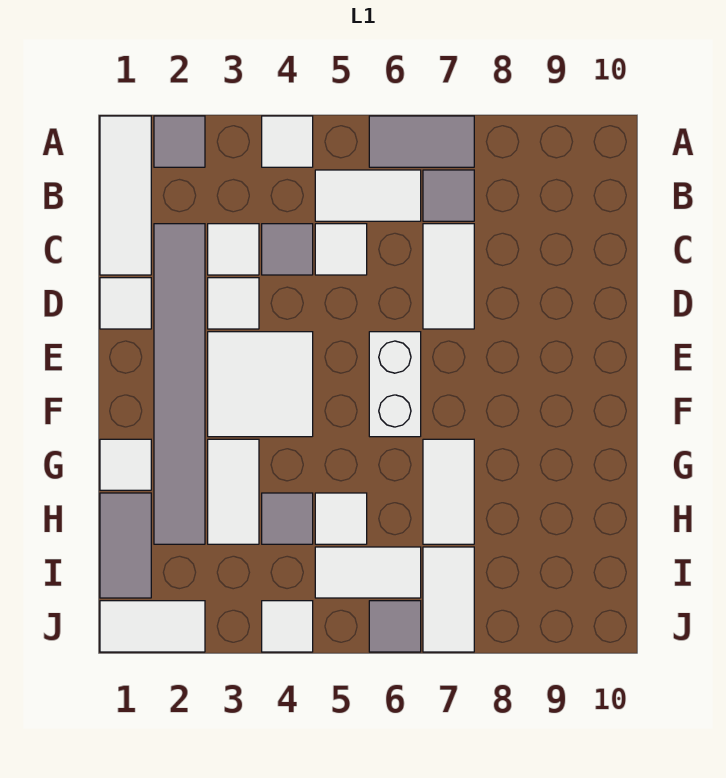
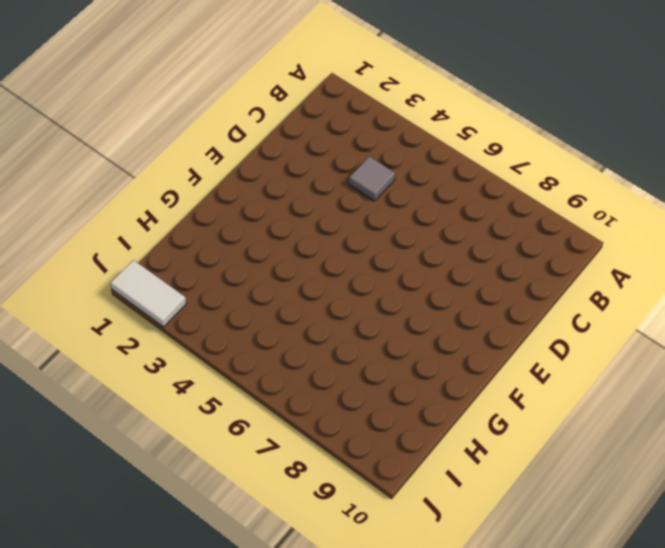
none -> white tile A1:C1 level 1
none -> grey tile A2 level 1
none -> white tile A4 level 1

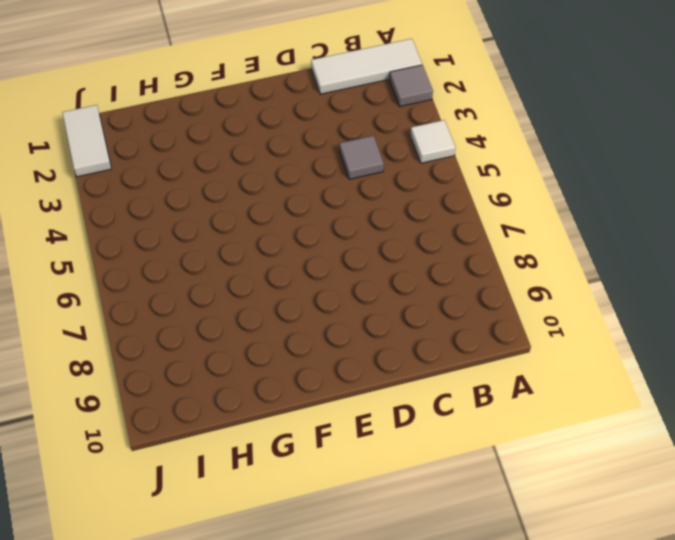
none -> grey tile A6:A7 level 1
none -> white tile B5:B6 level 1
none -> grey tile B7 level 1

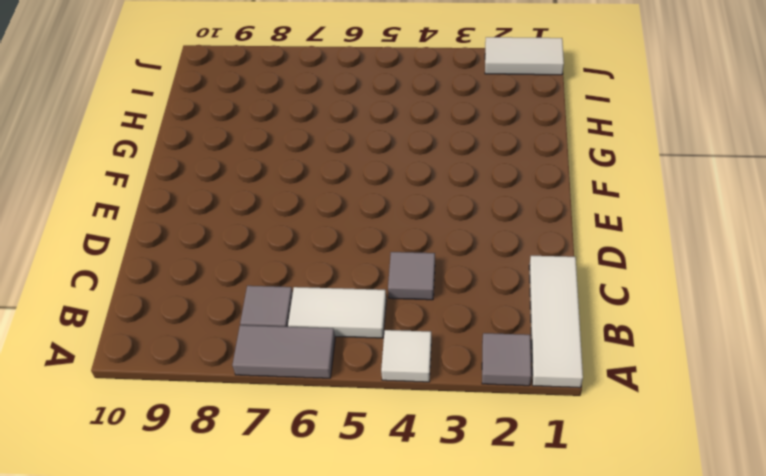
none -> grey tile C2:H2 level 1
none -> white tile C3 level 1
none -> white tile C5 level 1

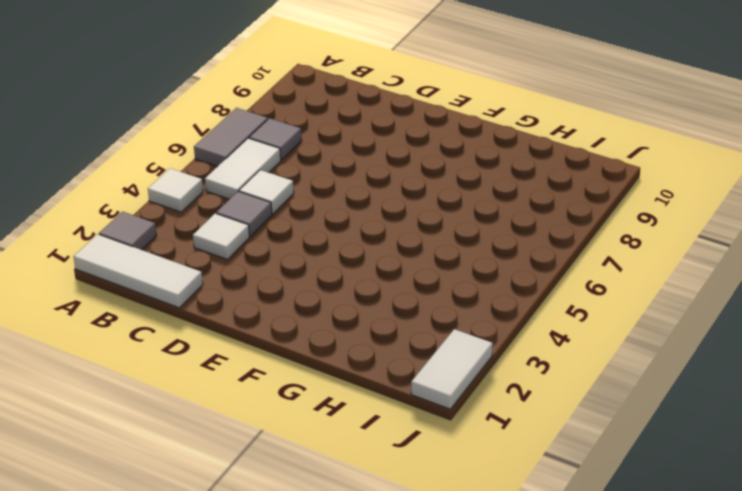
none -> grey tile C2:H2 level 1
none -> white tile C7:D7 level 1
none -> white tile D1 level 1

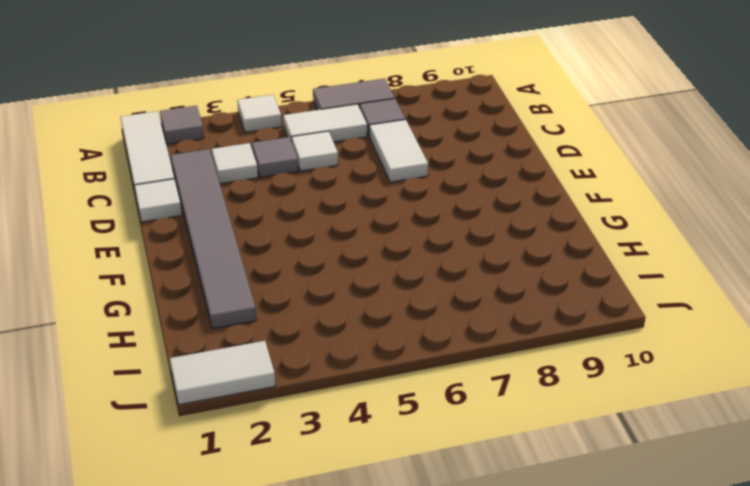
none -> white tile D3 level 1
none -> white tile E3:F4 level 1
none -> white brick E6:F6 level 1

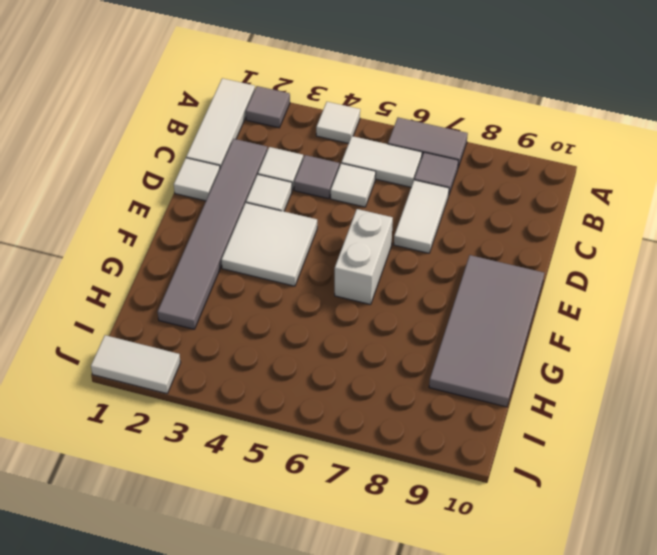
grey tile E9:H10 level 1 -> none
none -> white tile G1 level 1
none -> white tile G3:H3 level 1
none -> white tile G7:H7 level 1

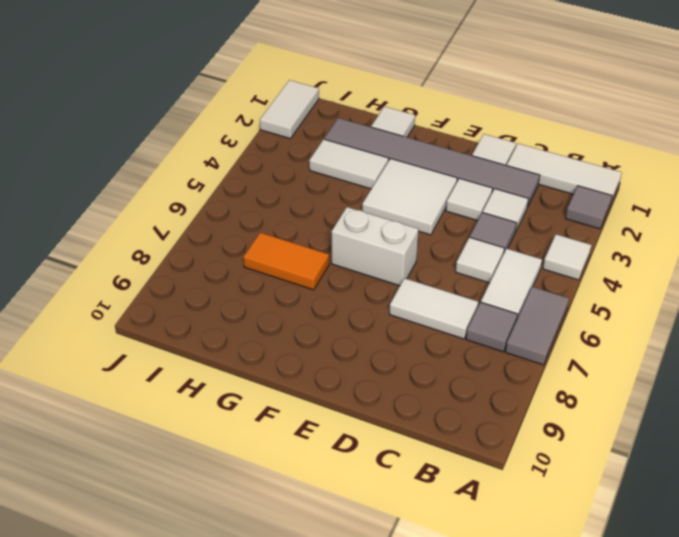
orange tile G7:H7 level 1 -> white tile G7:H7 level 1
none -> grey tile H1:I1 level 1
none -> grey tile H4 level 1
none -> white tile H5 level 1

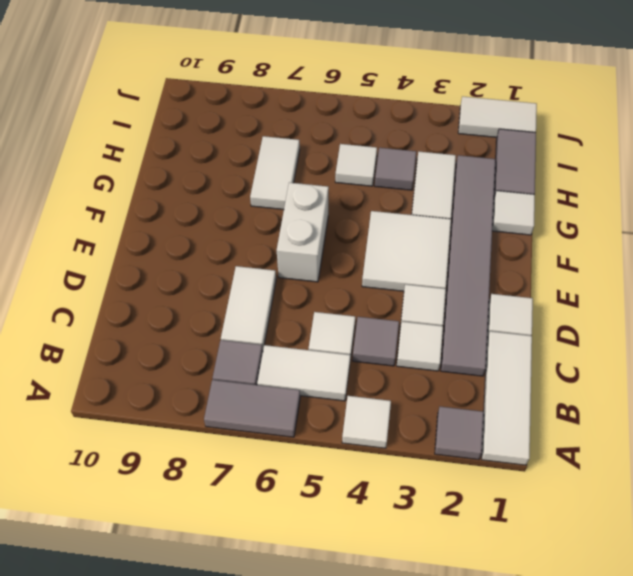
none -> white tile I5:I6 level 1
none -> white tile I7:J7 level 1
none -> white tile J4 level 1

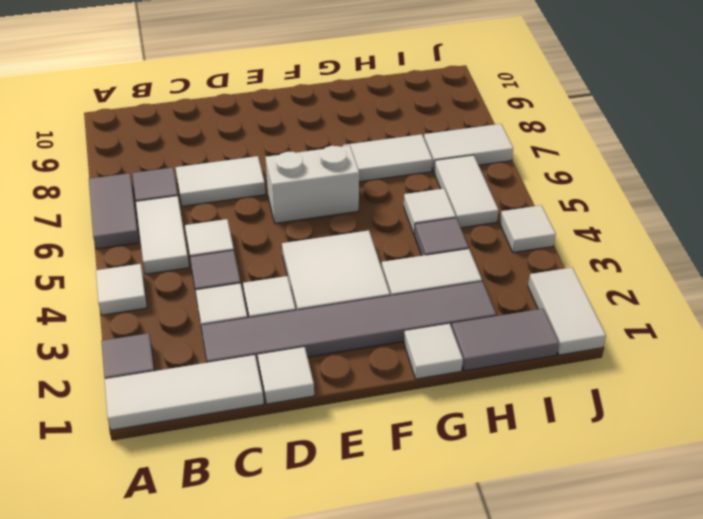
none -> grey tile J6 level 1

